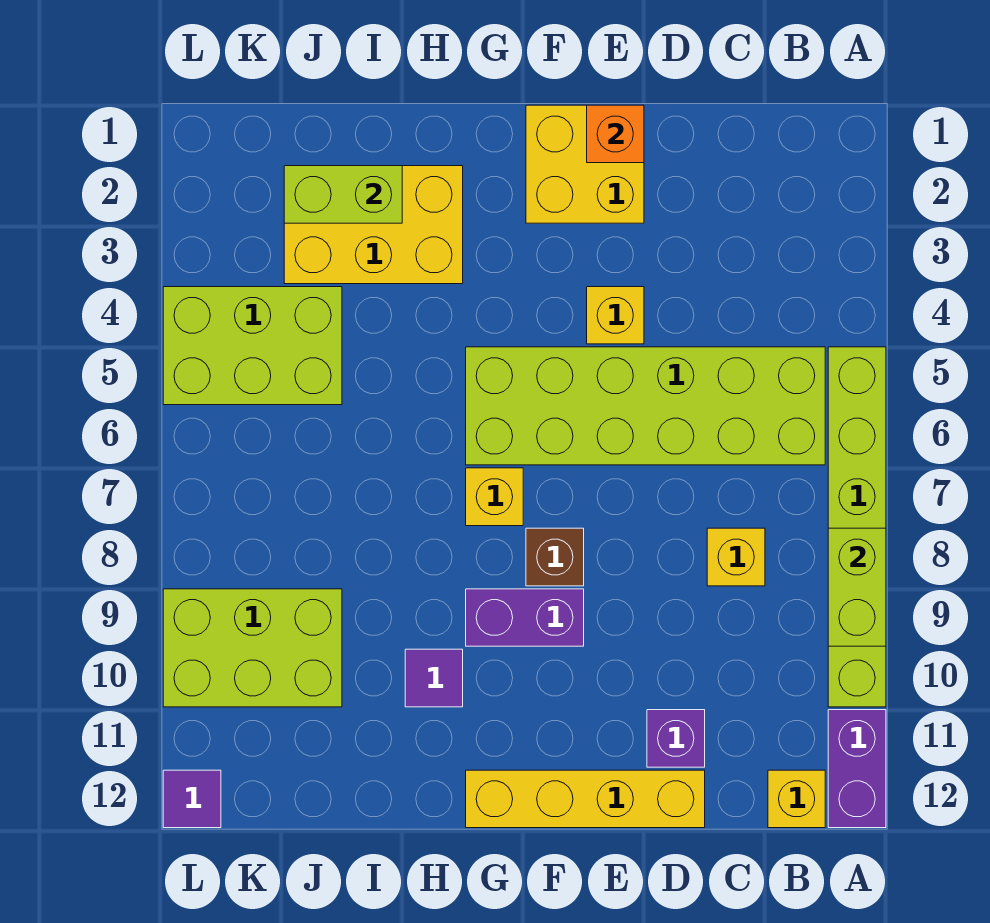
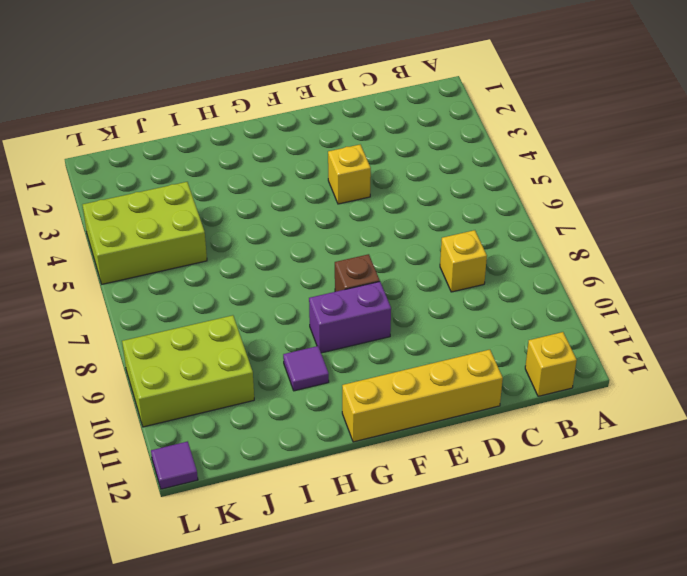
none -> lime brick A5:A10 level 1
none -> purple brick A11:A12 level 1
none -> lime brick B5:G6 level 1

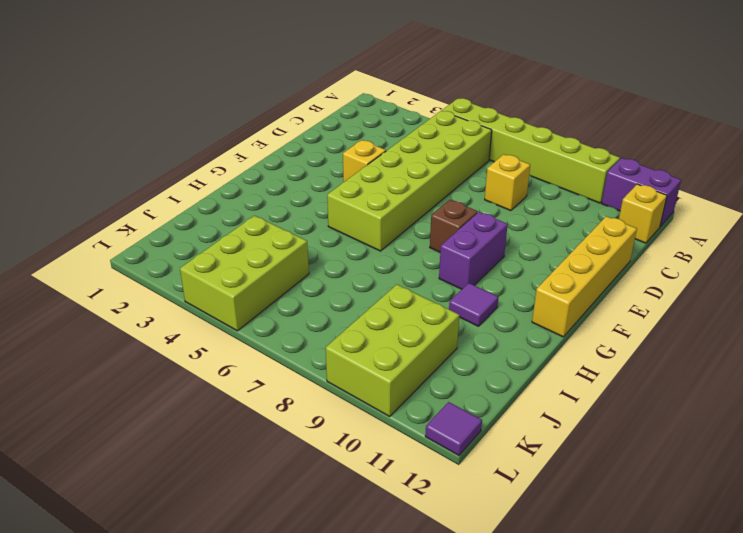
none -> purple brick D11 level 1
none -> yellow brick E1:F2 level 1
none -> yellow brick G7 level 1

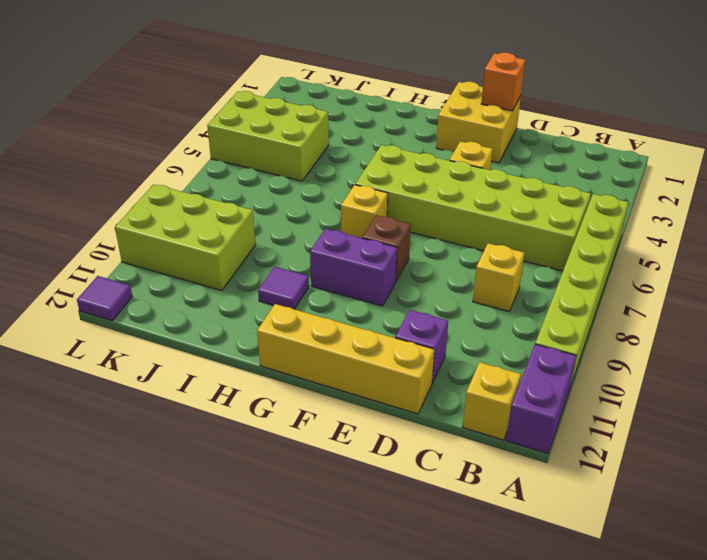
none -> yellow brick H2:J3 level 1
none -> lime brick A8:A9 level 2
none -> lime brick I2:J2 level 2

